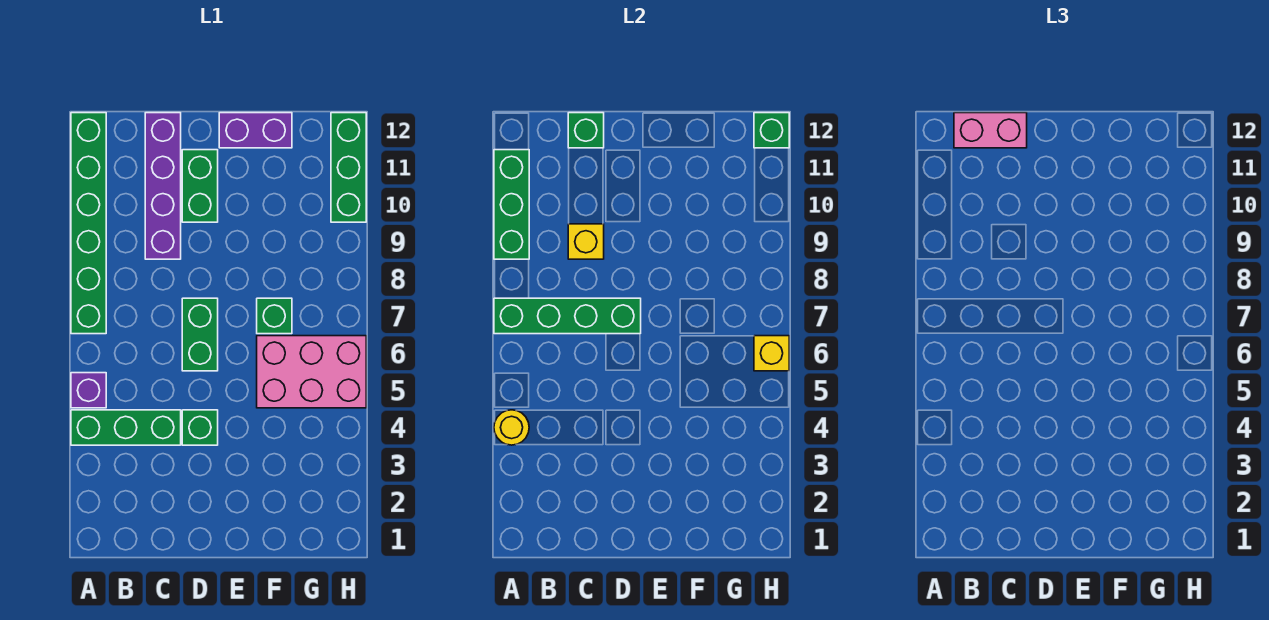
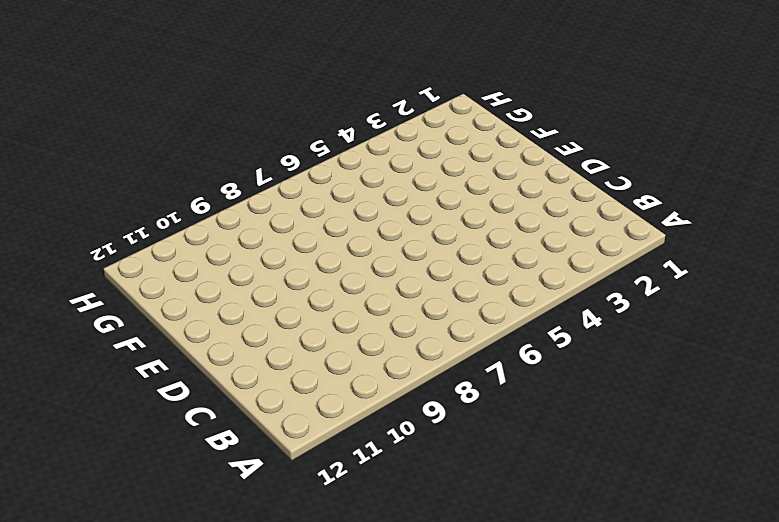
none -> green brick A4:C4 level 1
none -> purple brick A5 level 1
none -> green brick A7:A12 level 1

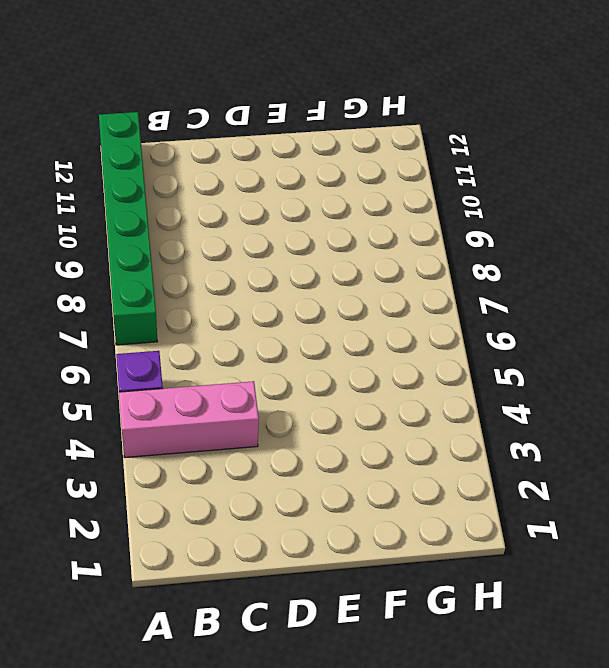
pink brick A4:C4 level 1 -> green brick A4:C4 level 1
none -> purple brick C9:C12 level 1
none -> green brick D4 level 1
none -> green brick D6:D7 level 1

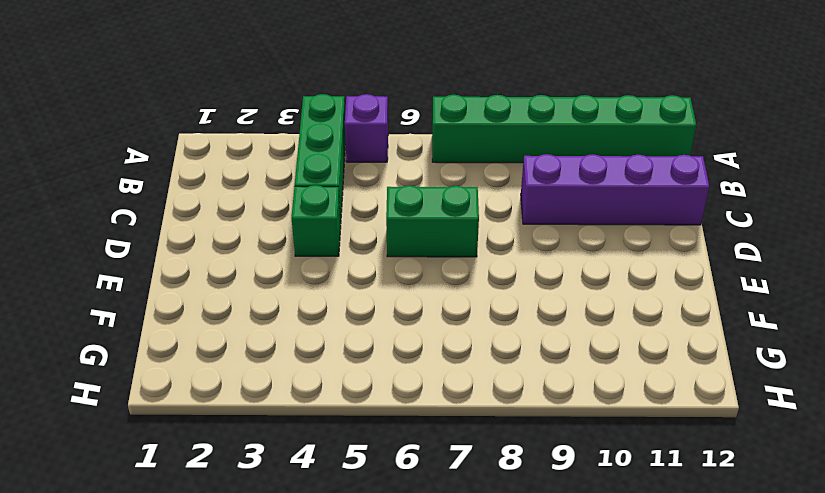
none -> green brick D10:D11 level 1
none -> purple brick E12:F12 level 1
none -> pink brick F5:H6 level 1

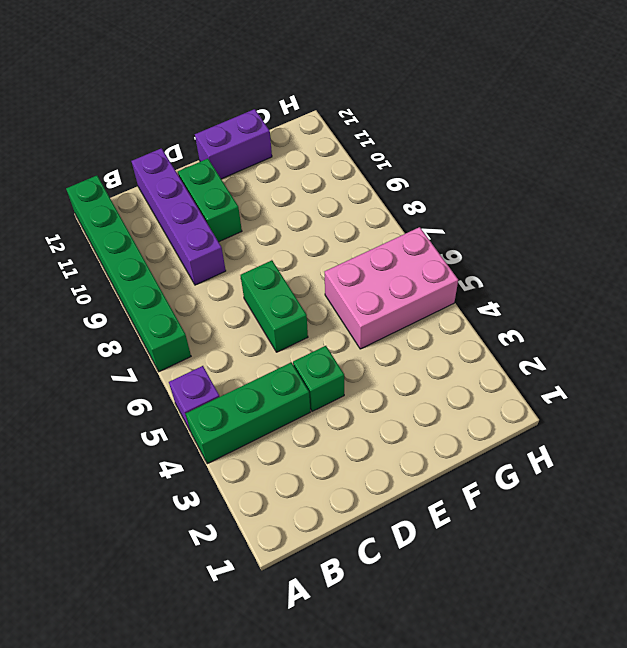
none -> green brick F7 level 1
none -> green brick H10:H12 level 1
none -> yellow round brick A4 level 2

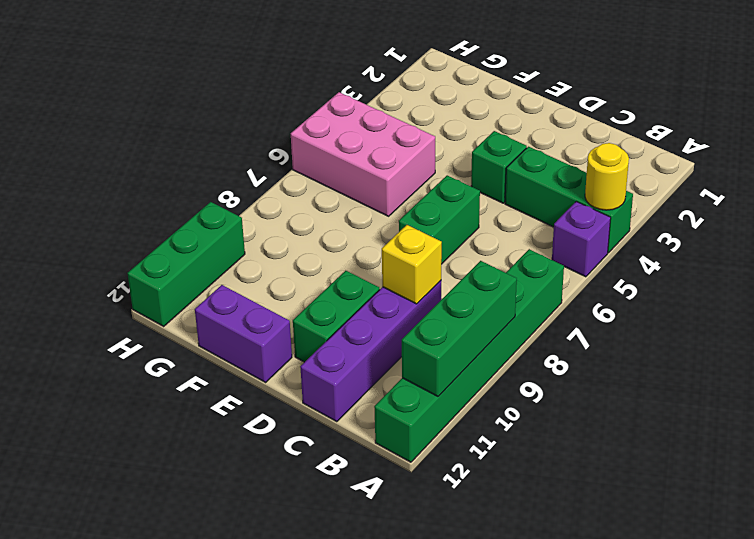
none -> green brick F7 level 1
none -> green brick A7:D7 level 2
none -> green brick C12 level 2

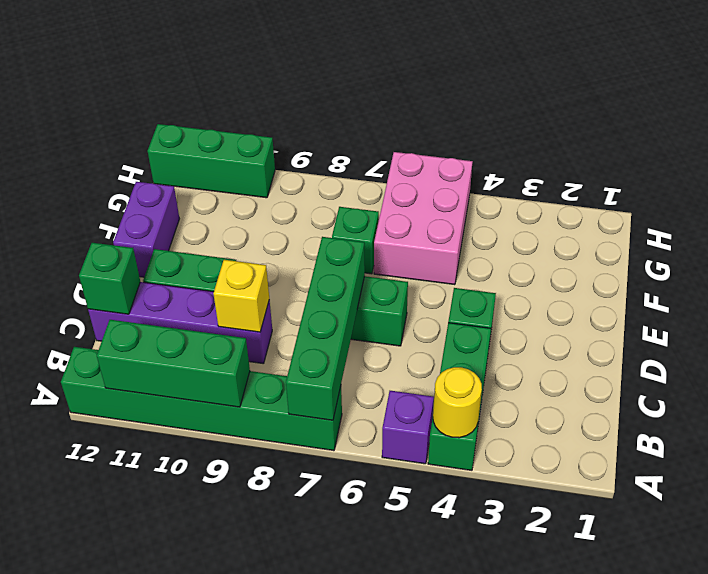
none -> yellow brick H6 level 2
none -> green brick H12 level 2
none -> pink brick B12:C12 level 3

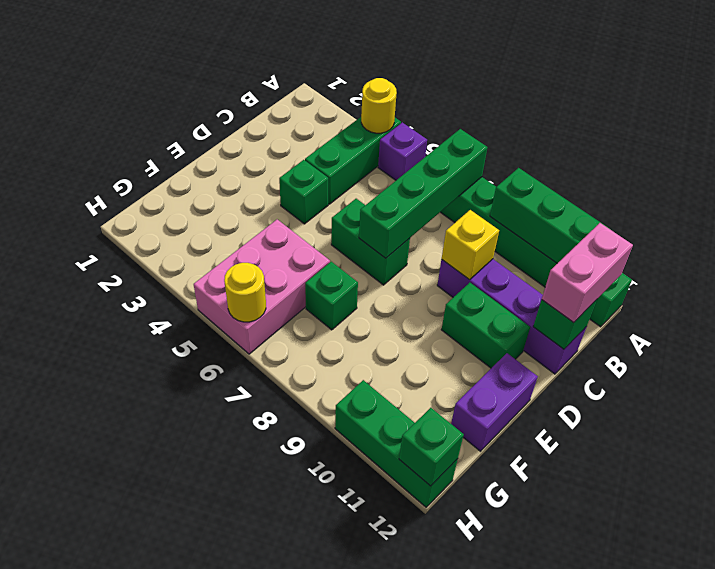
yellow round brick H6 level 2 -> yellow brick H6 level 2

